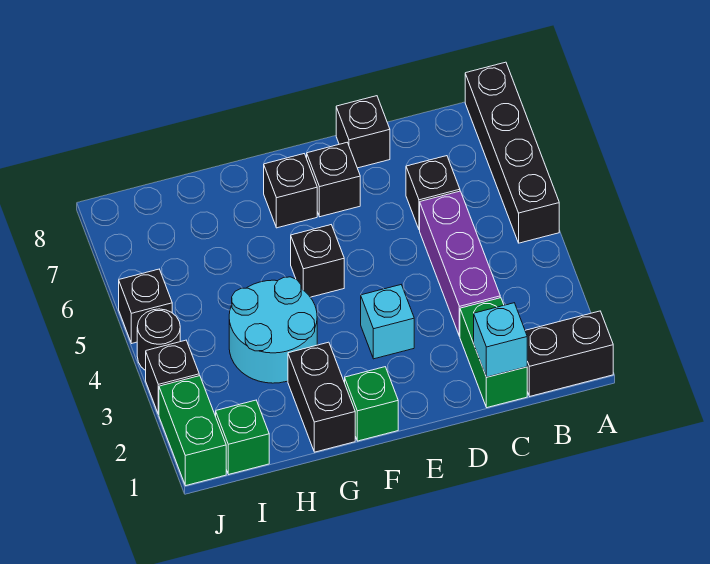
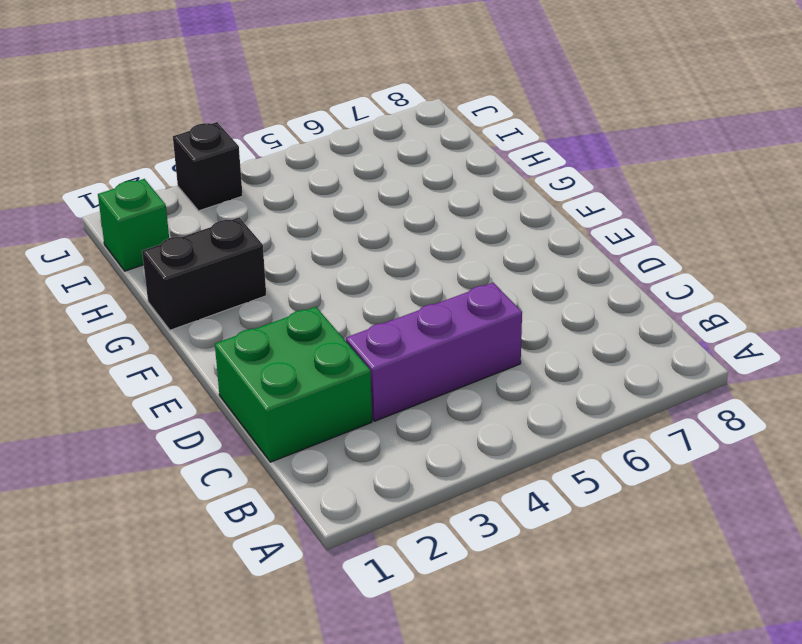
green brick C1:D2 level 1 -> green brick C1:C2 level 1
none -> black brick A1:B1 level 1
none -> black brick A5:A8 level 1
none -> black brick C6 level 1

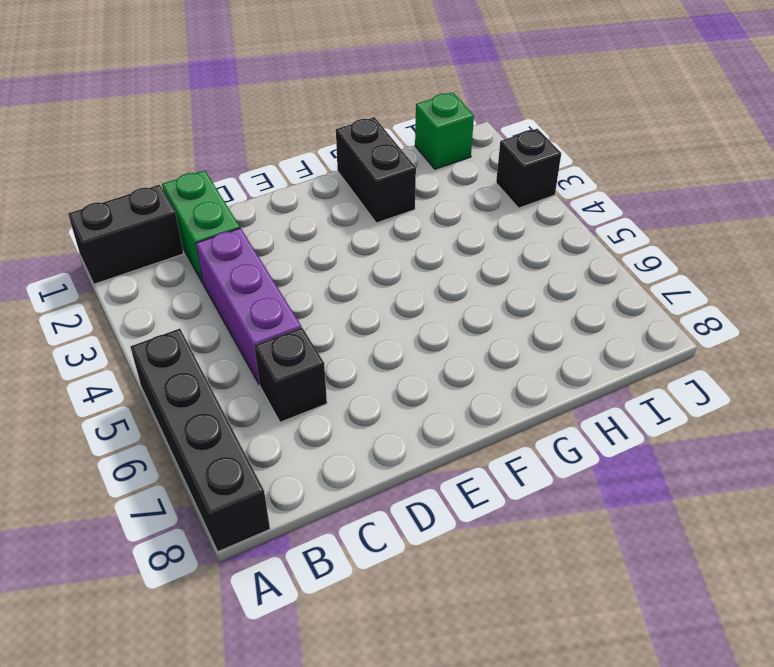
none -> black brick D8 level 1
none -> cyan brick E3 level 1
none -> black brick E7 level 1

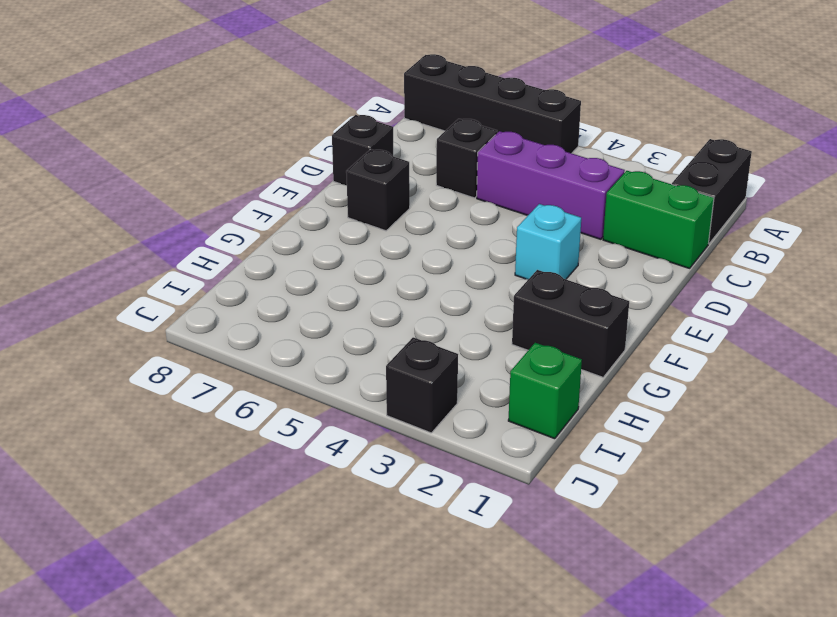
none -> green brick F1 level 1
none -> black brick F5 level 1
none -> black brick F7 level 1

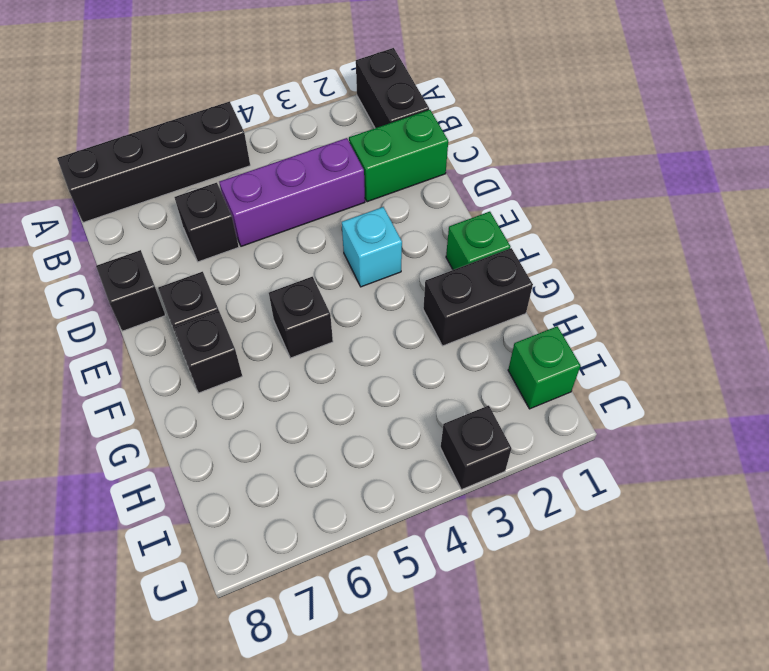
none -> cyan round brick G3:H4 level 1
none -> green brick J1:J2 level 1
none -> black round brick J4 level 1

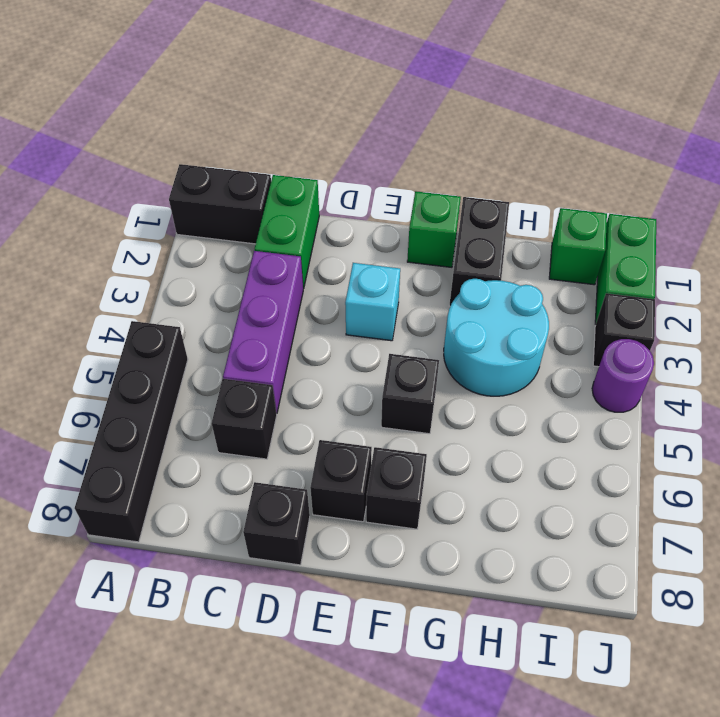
purple round brick J4 level 1 -> black round brick J4 level 1
none -> black brick J5 level 1
none -> cyan brick C1 level 2

